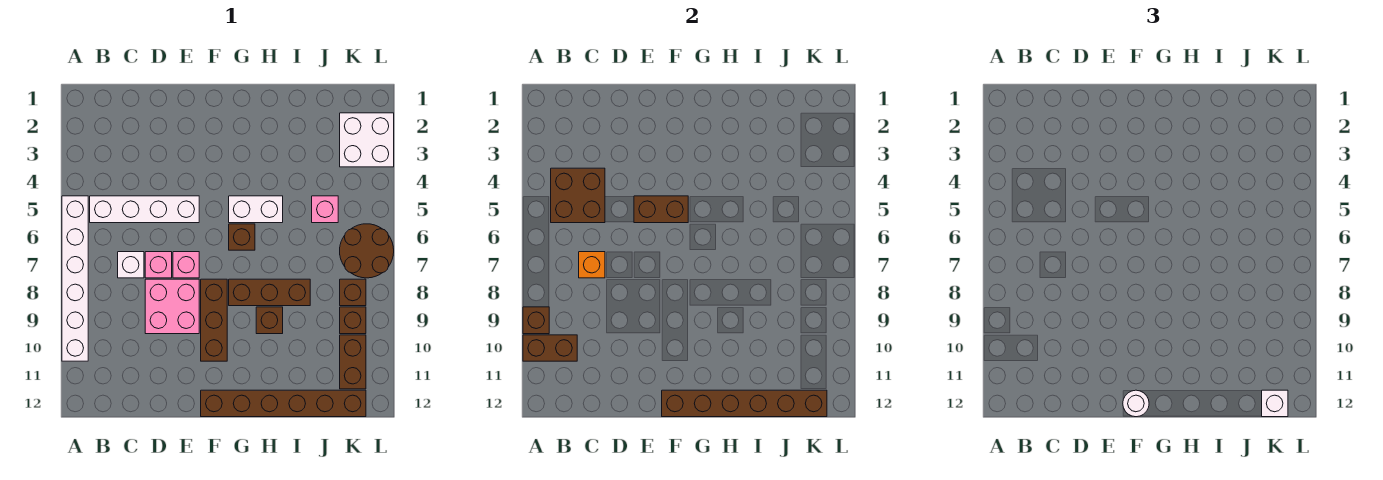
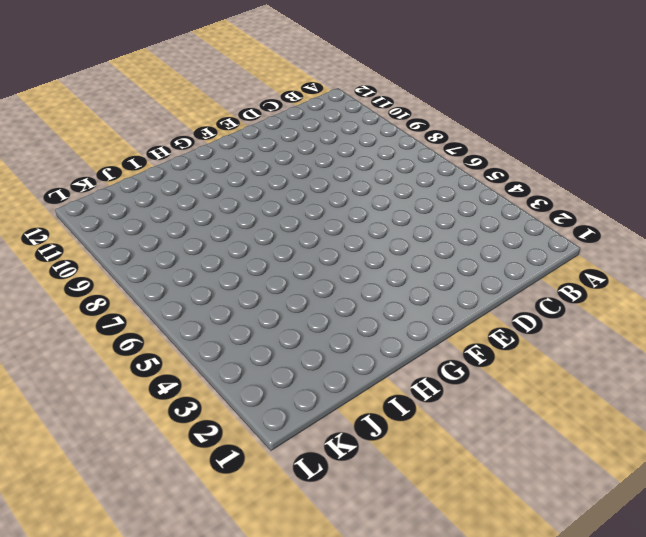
none -> white brick A5:A10 level 1
none -> white brick B5:E5 level 1
none -> white brick C7 level 1

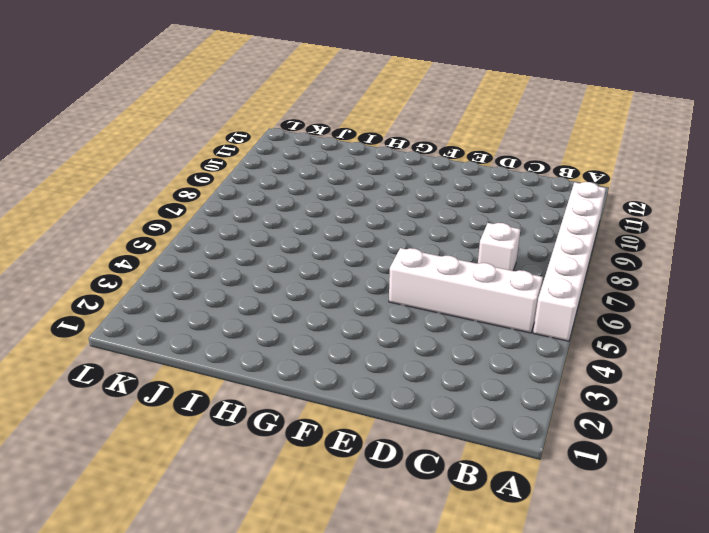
none -> pink brick D7 level 1
none -> pink brick D8:E9 level 1
none -> pink brick E7 level 1

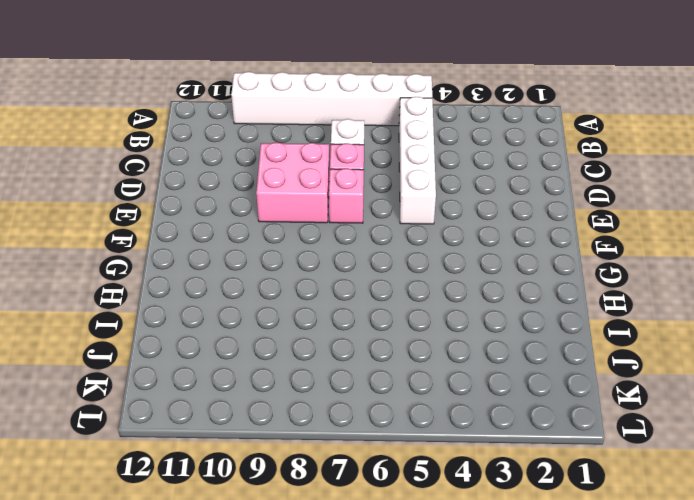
none -> brown brick F8:F10 level 1
none -> brown brick F12:K12 level 1
none -> white brick G5:H5 level 1

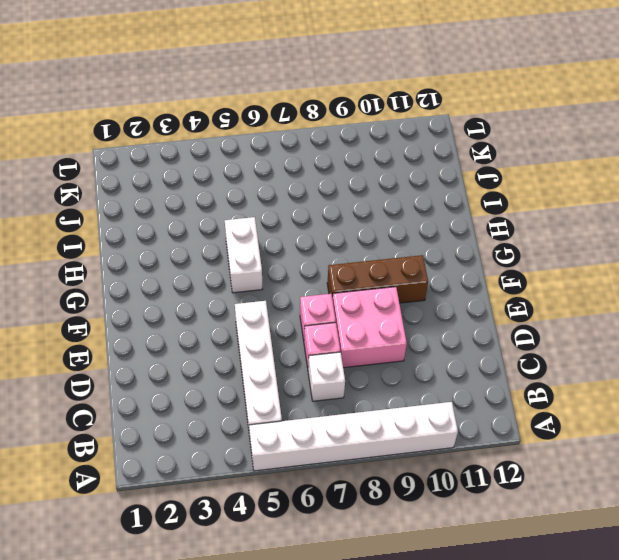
none -> brown brick F12:K12 level 1
none -> brown brick G6 level 1
none -> brown brick G8:I8 level 1

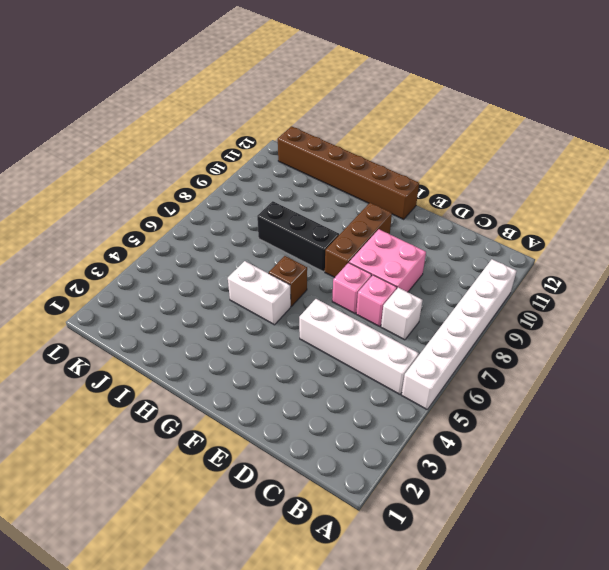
black brick G8:I8 level 1 -> brown brick G8:I8 level 1
none -> brown brick H9 level 1
none -> pink brick J5 level 1
none -> white brick K2:L3 level 1

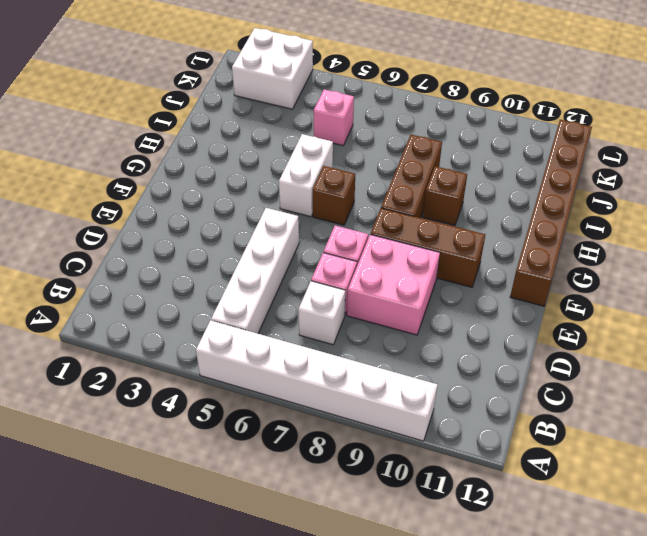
none -> brown round brick K6:L7 level 1
none -> brown brick K8 level 1
none -> brown brick K9 level 1

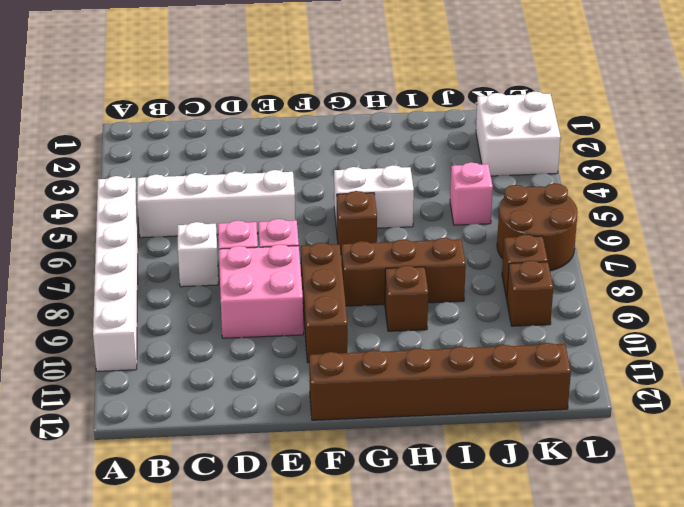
none -> brown brick K10:K11 level 1
none -> brown brick A9 level 2
none -> brown brick A10:B10 level 2

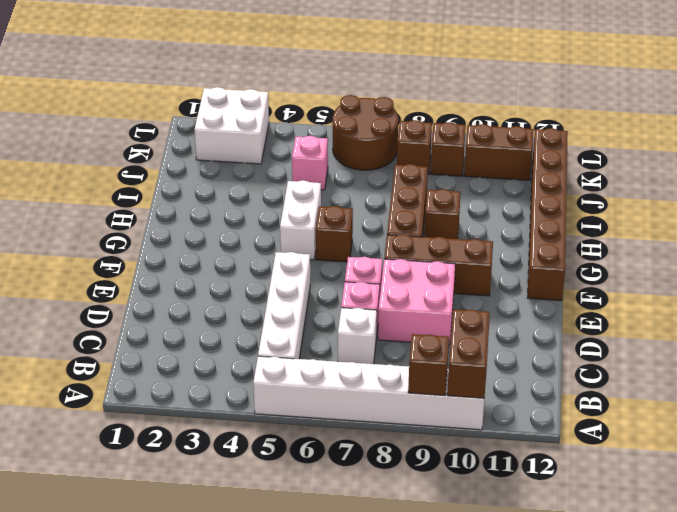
none -> brown brick B4:C5 level 2
none -> orange brick C7 level 2
none -> brown brick E5:F5 level 2

